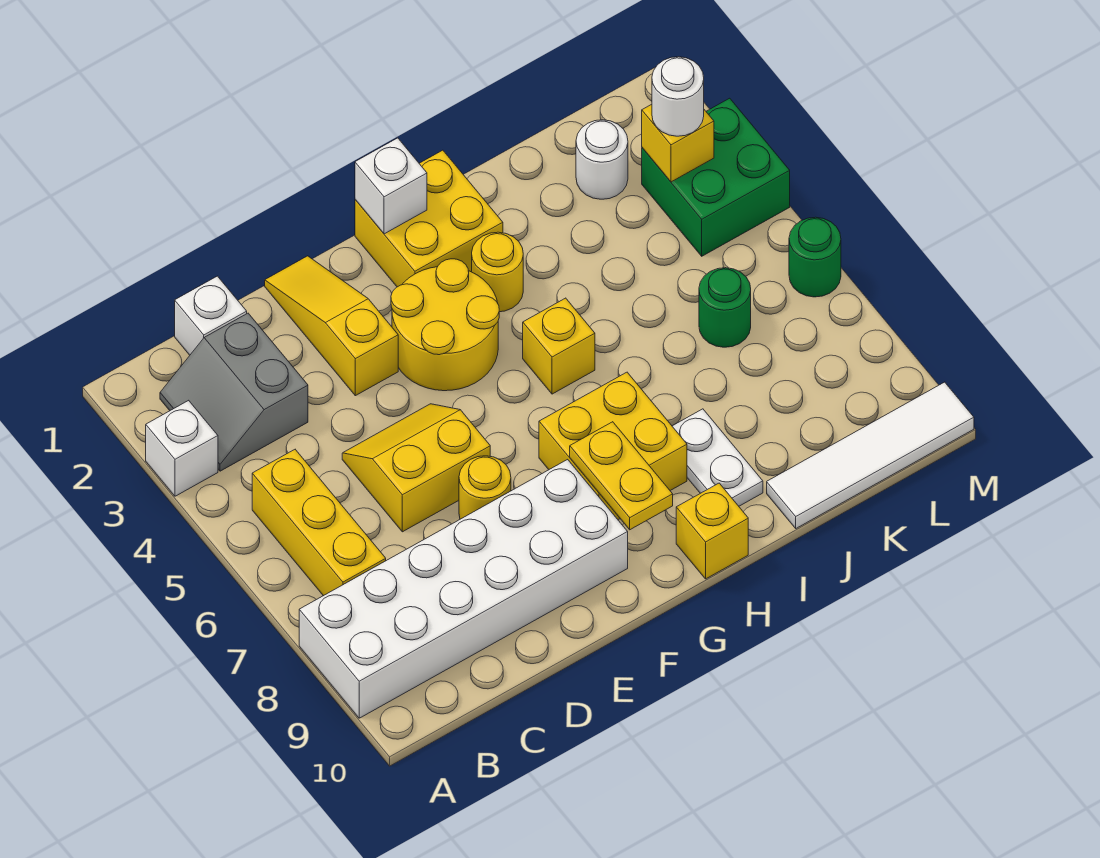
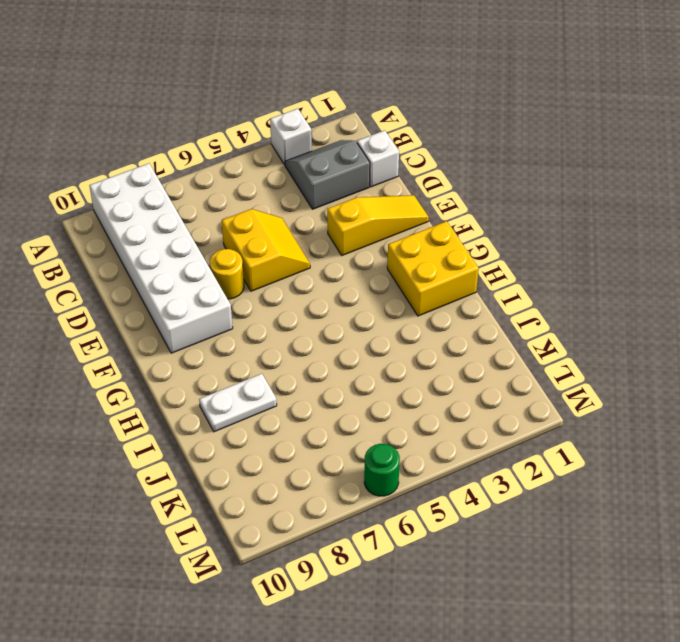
none -> yellow brick B5:B7 level 1
none -> yellow round brick F3:G4 level 1
none -> yellow brick G7:H8 level 1

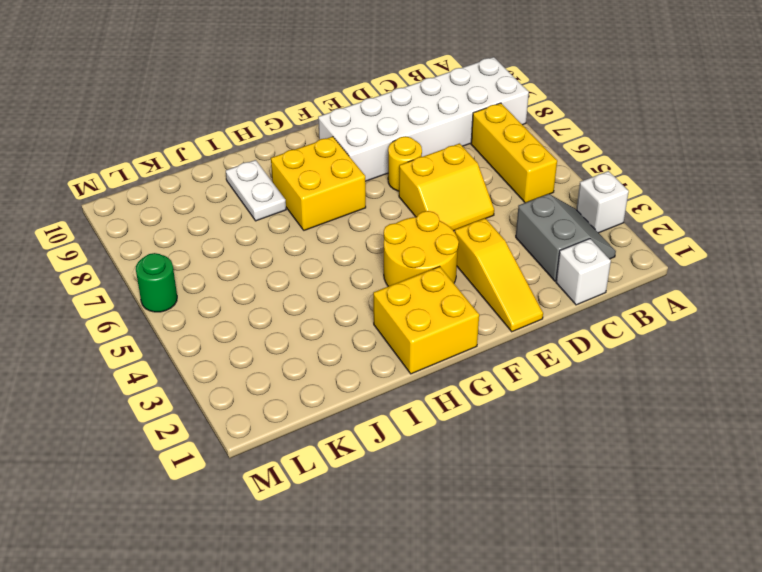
none -> yellow round brick H3 level 1
none -> yellow brick H5 level 1
none -> yellow brick H10 level 1

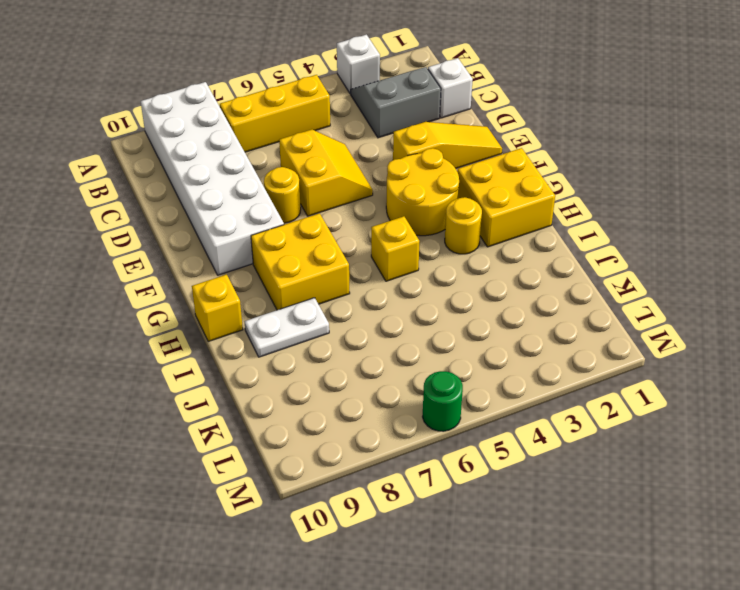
none -> white tile J10:M10 level 1
none -> white round brick K2 level 1
none -> green round brick K6 level 1

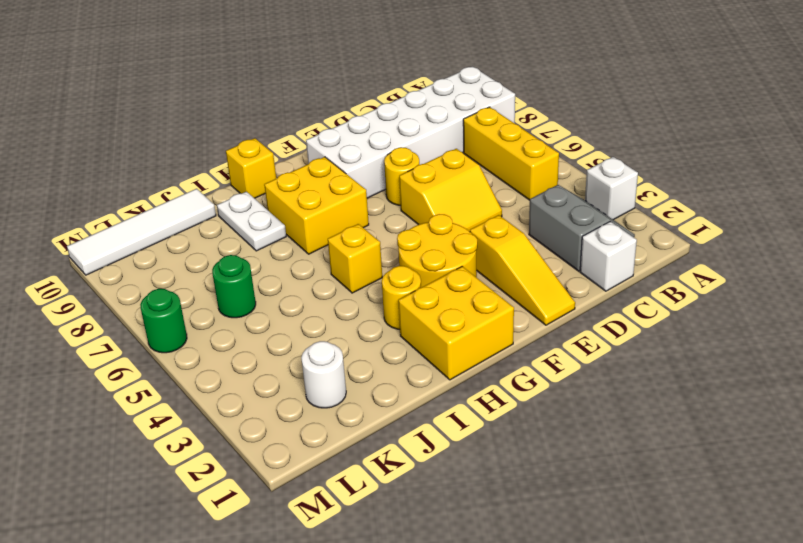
none -> green brick L3:M4 level 1
none -> white brick G1 level 2
none -> yellow plate G8:G9 level 2

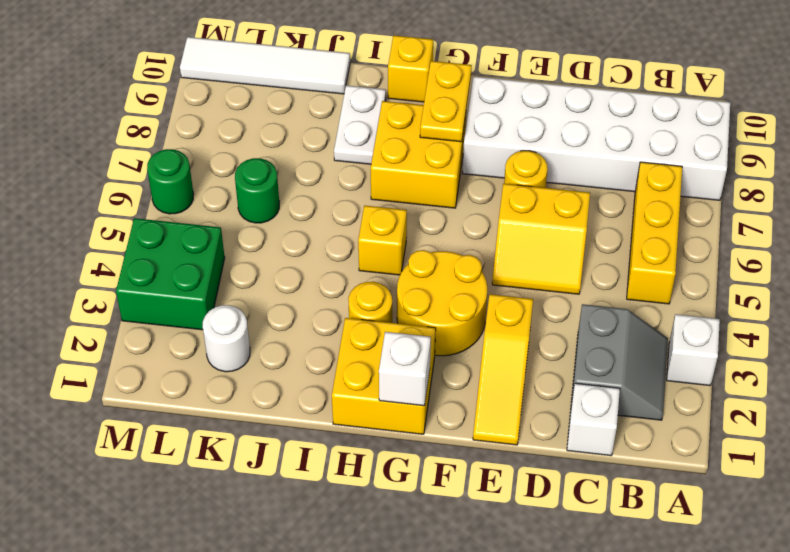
none -> yellow brick L3 level 2
none -> white round brick L3 level 3

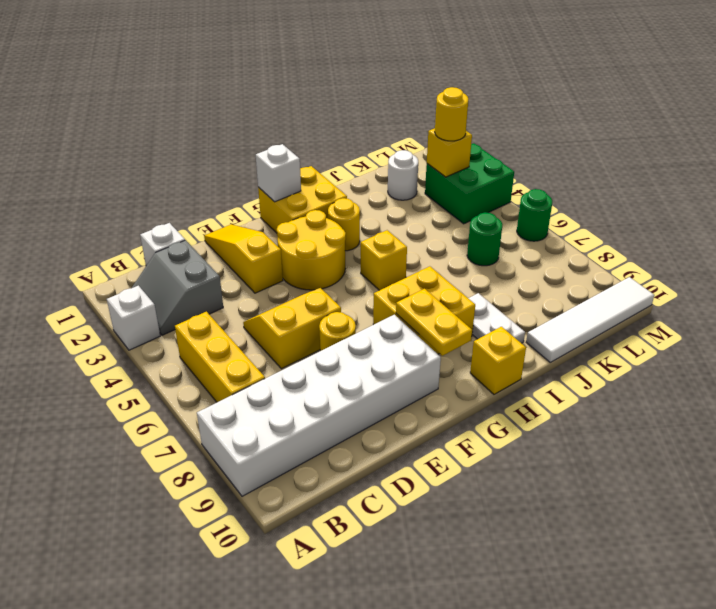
yellow round brick L3 level 3 -> white round brick L3 level 3

